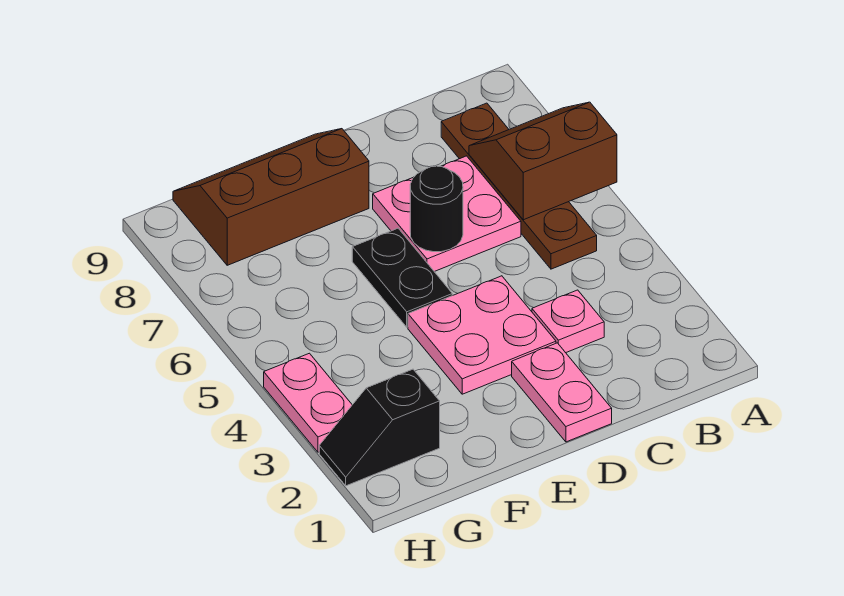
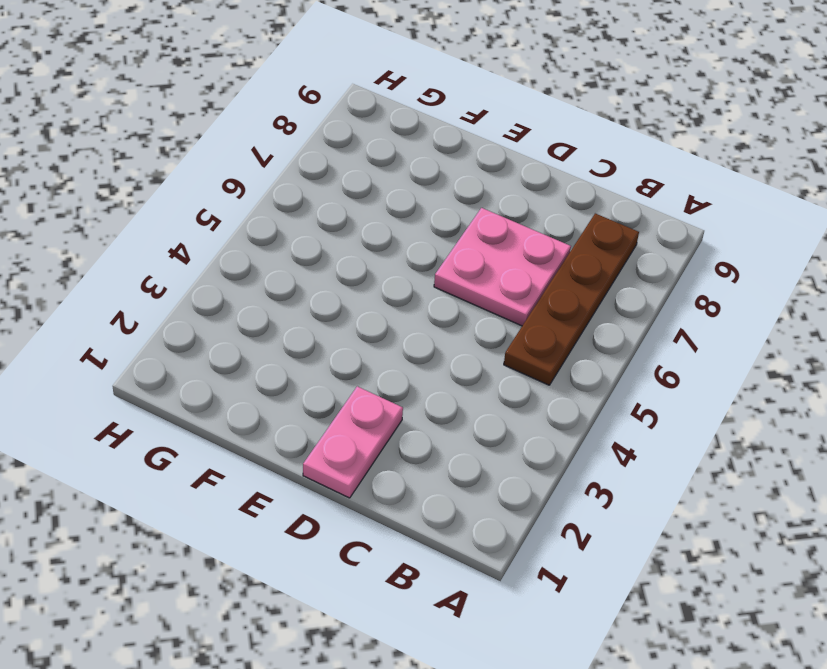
none -> pink plate C3 level 1
none -> pink plate D3:E4 level 1

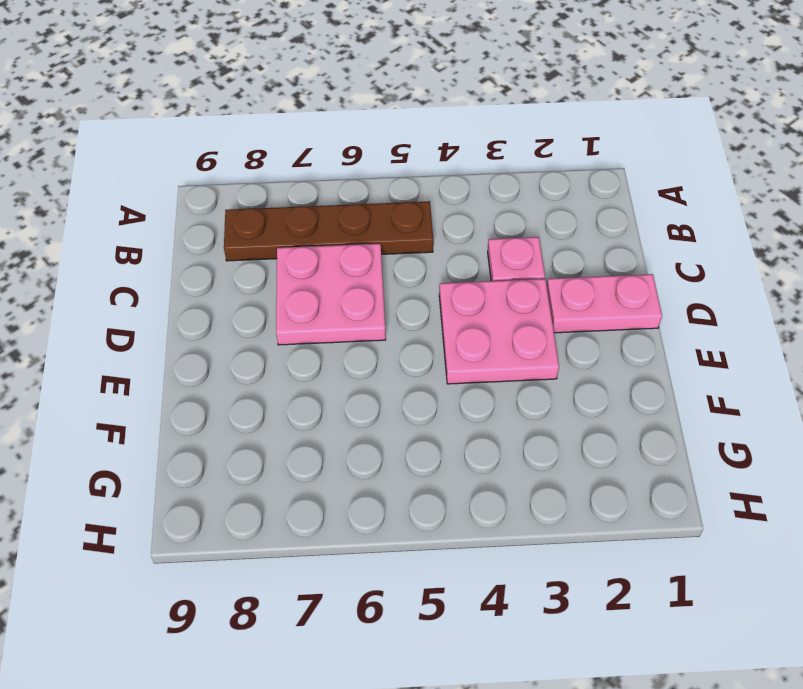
none -> black plate E5:E6 level 1
none -> brown slope E8:G9 level 1 top 8

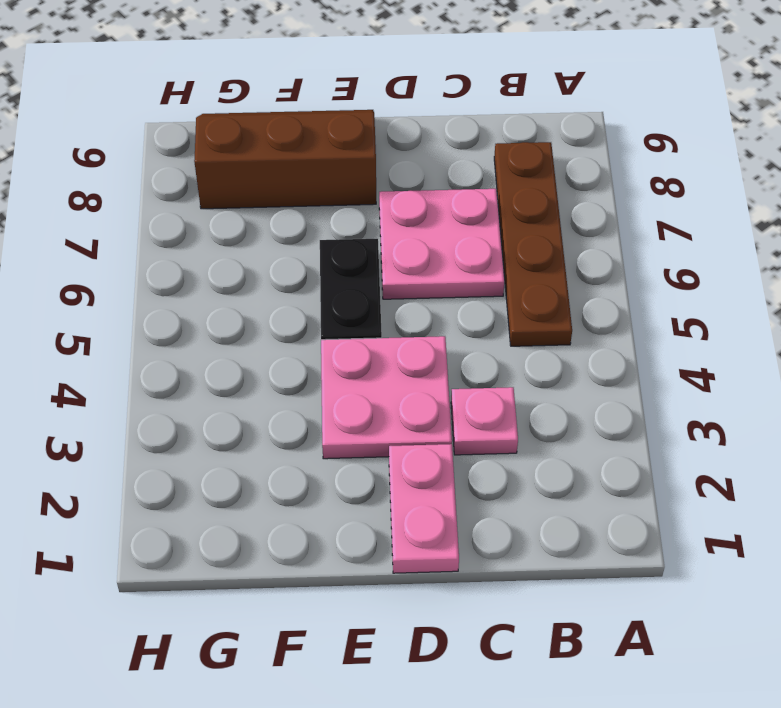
none -> black slope G2:H2 level 1 top G
none -> pink plate H3:H4 level 1

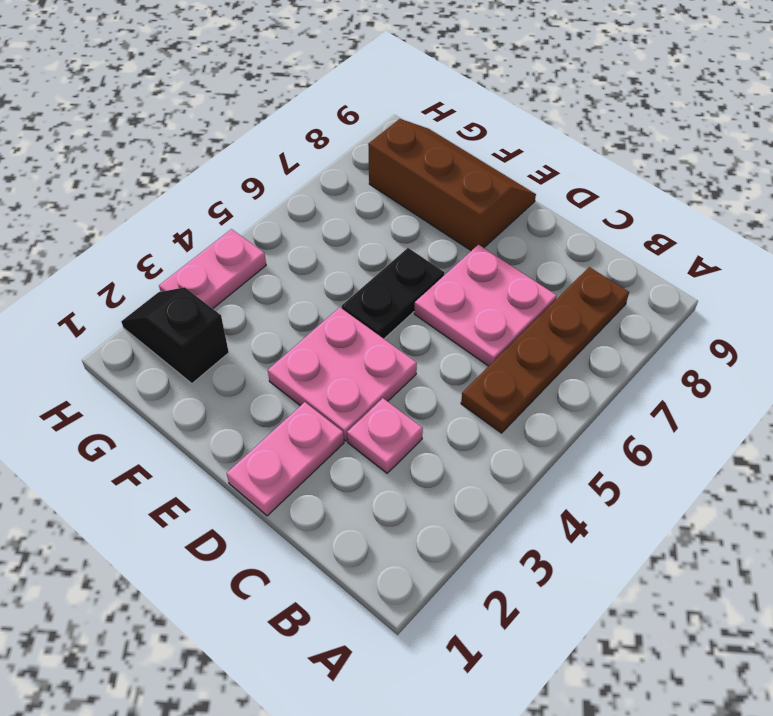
none -> brown slope A6:B7 level 2 top 6
none -> black round brick D6 level 2

